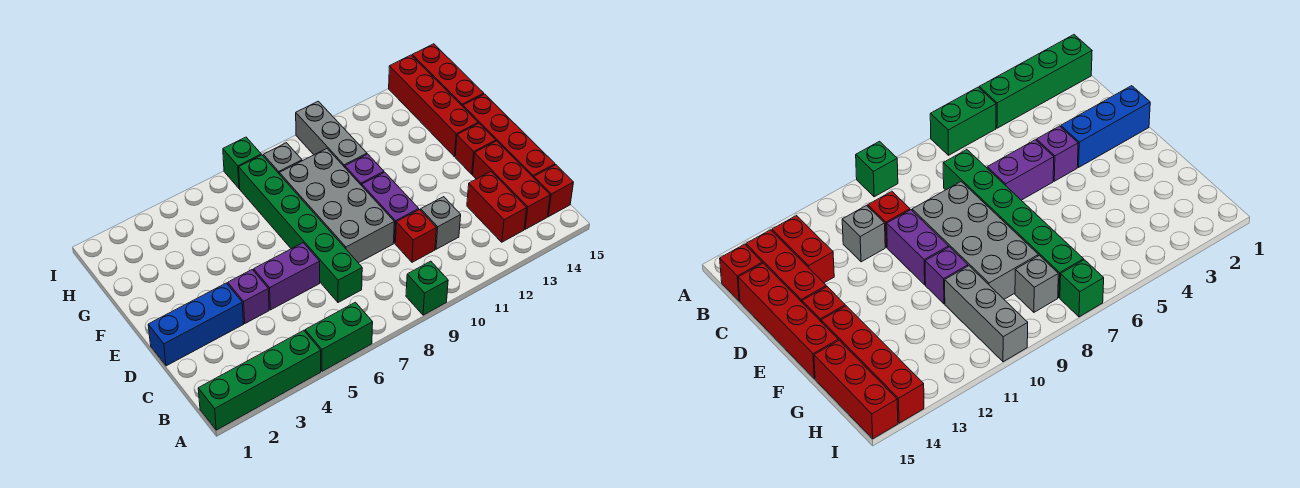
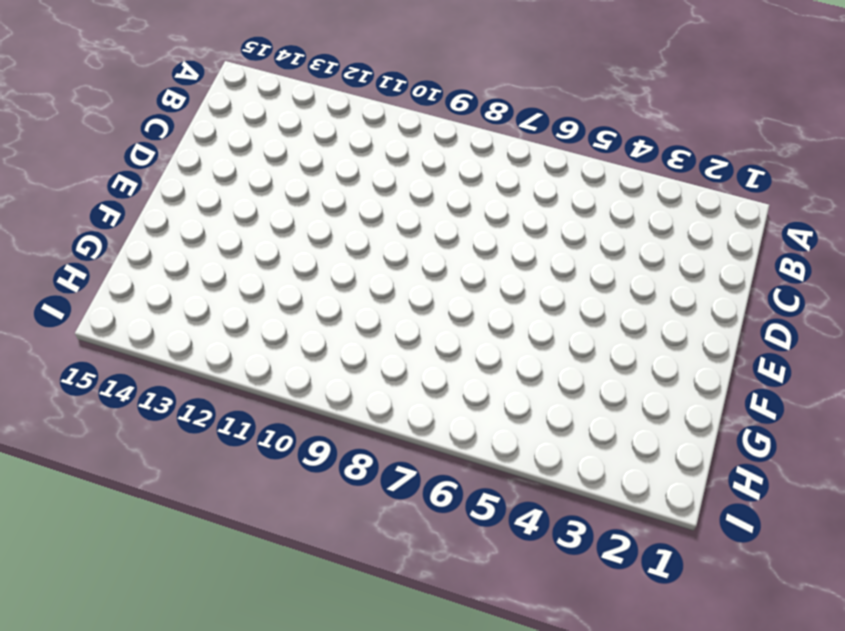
none -> green brick A1:A4 level 1
none -> green brick A5:A6 level 1
none -> green brick A9 level 1

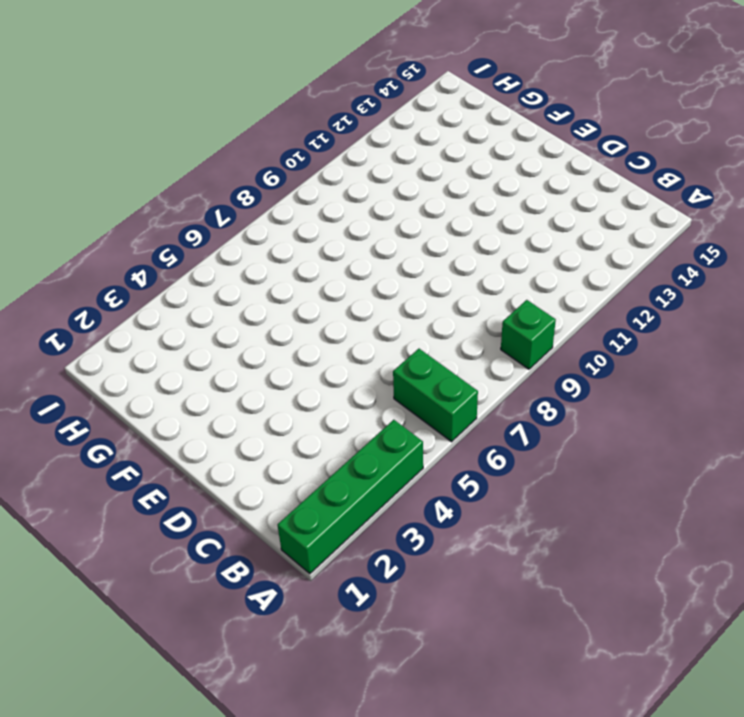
green brick A6:B6 level 1 -> green brick A5:A6 level 1
none -> red brick B13:C13 level 1
none -> red brick B14:D14 level 1
none -> red brick B15 level 1

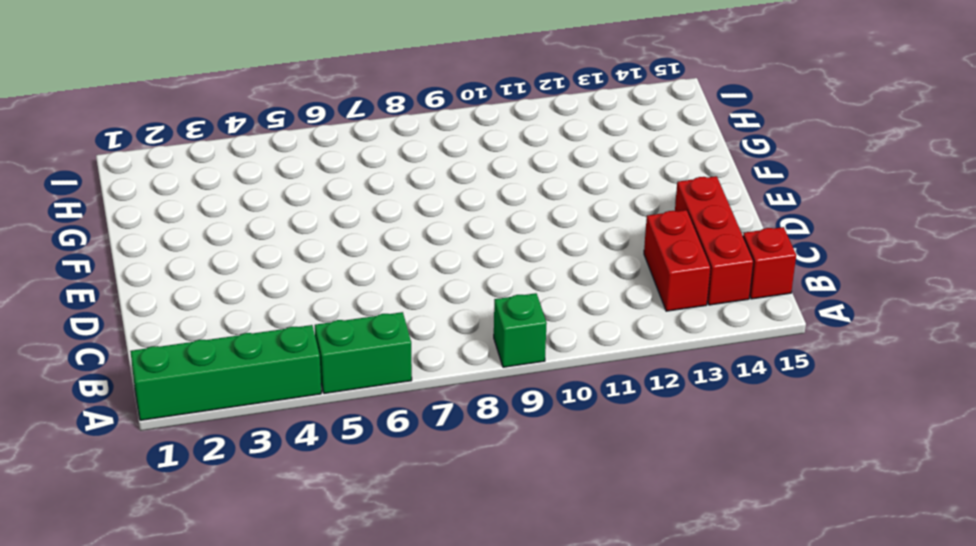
none -> green brick C7:H7 level 1
none -> red brick C10 level 1
none -> grey brick C11 level 1

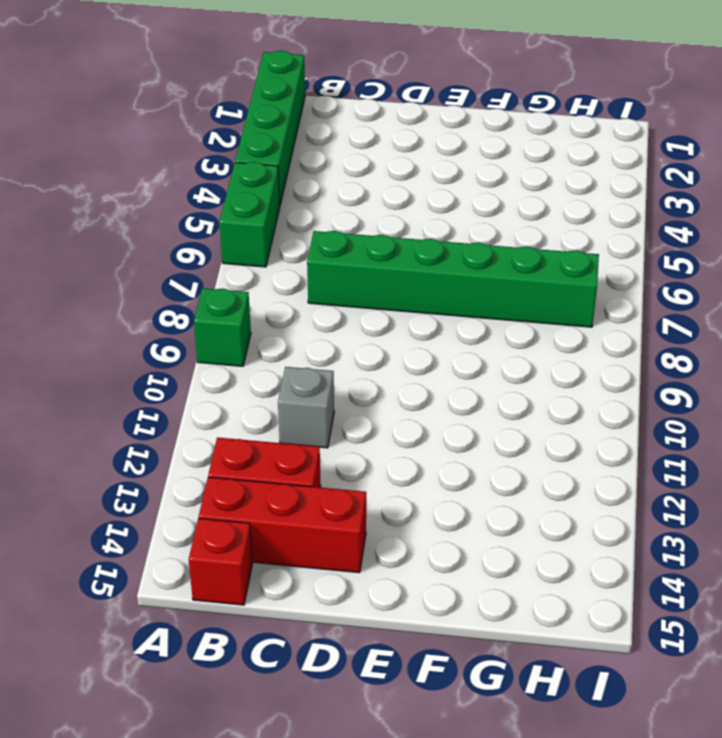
none -> red brick C10 level 1
none -> red brick C15:F15 level 1
none -> blue brick D1:D3 level 1

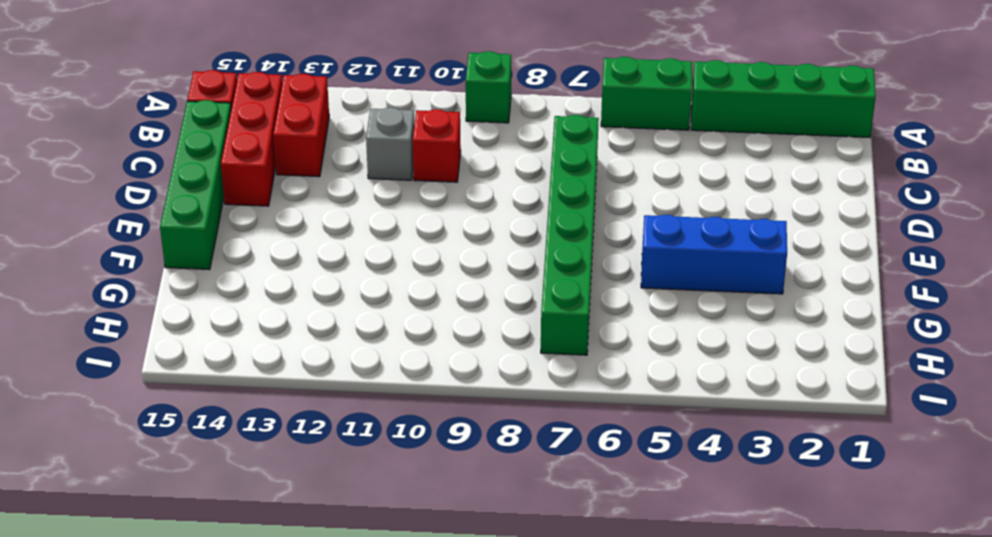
green brick C15:F15 level 1 -> red brick C15:F15 level 1
blue brick F3:F5 level 1 -> blue brick D1:D3 level 1
none -> purple brick D4 level 1
none -> purple brick D5:D6 level 1
none -> grey brick D8:G9 level 1

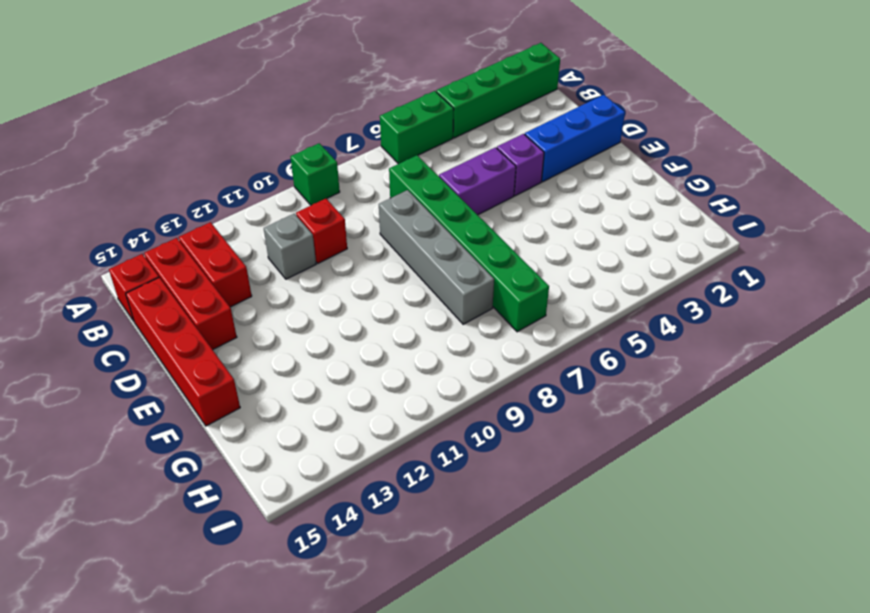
grey brick D8:G8 level 1 -> grey brick D8:G9 level 1
none -> purple brick D10:E10 level 1
none -> red brick E14 level 1
none -> purple brick F10 level 1

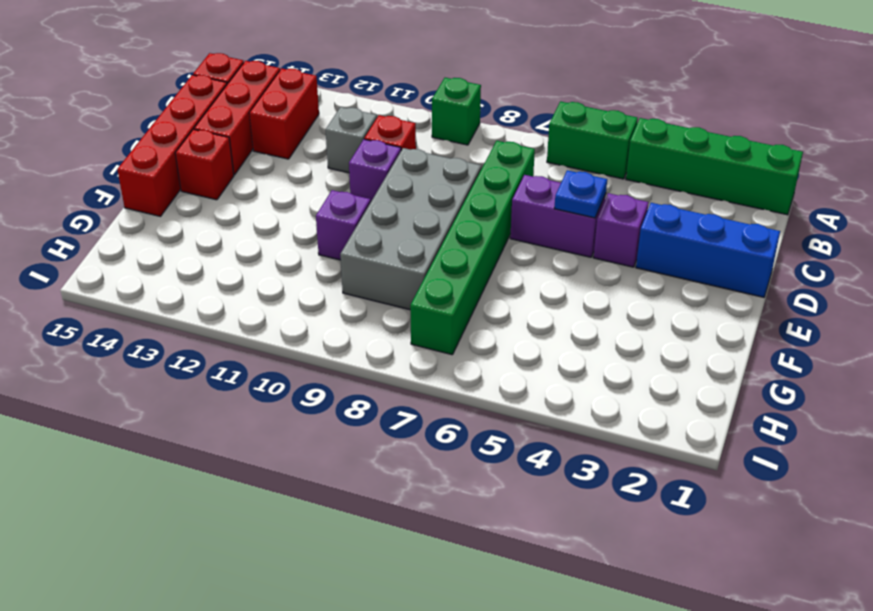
blue plate D5 level 2 -> none
purple brick D10 level 1 -> purple brick D10:E10 level 1
none -> red brick F14:I14 level 1
none -> grey brick G10:I10 level 1
none -> red brick G15:I15 level 1

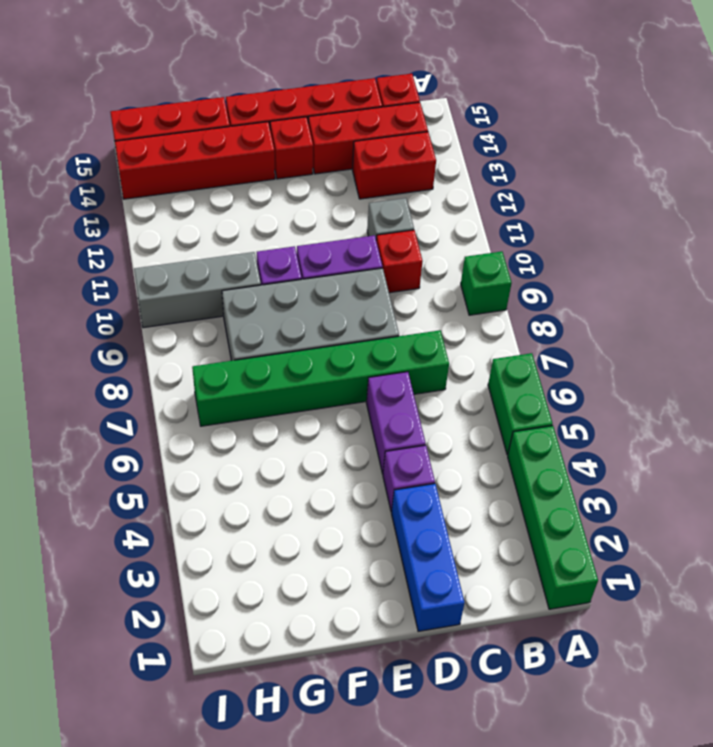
none -> grey brick H8 level 1
none -> green brick I7 level 1

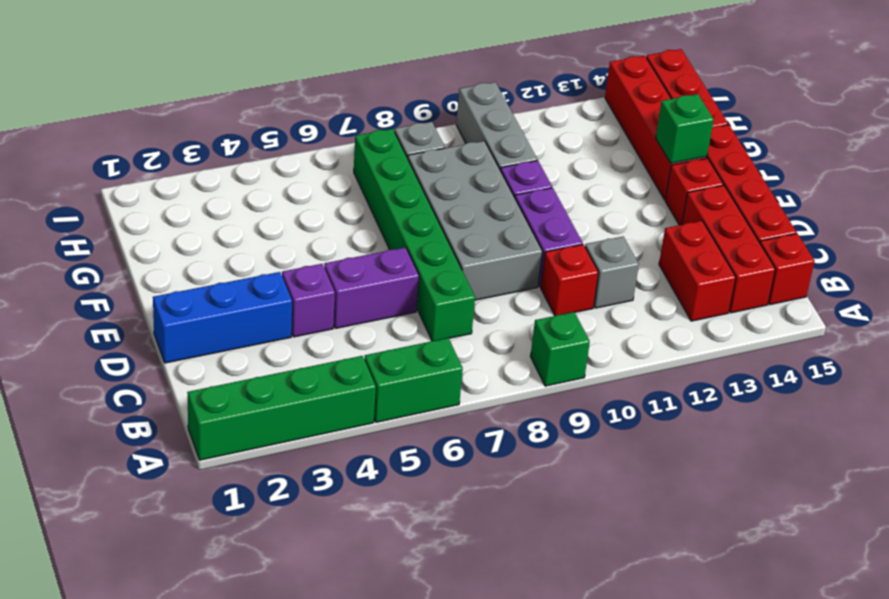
green brick F14 level 2 -> green brick I7 level 1

